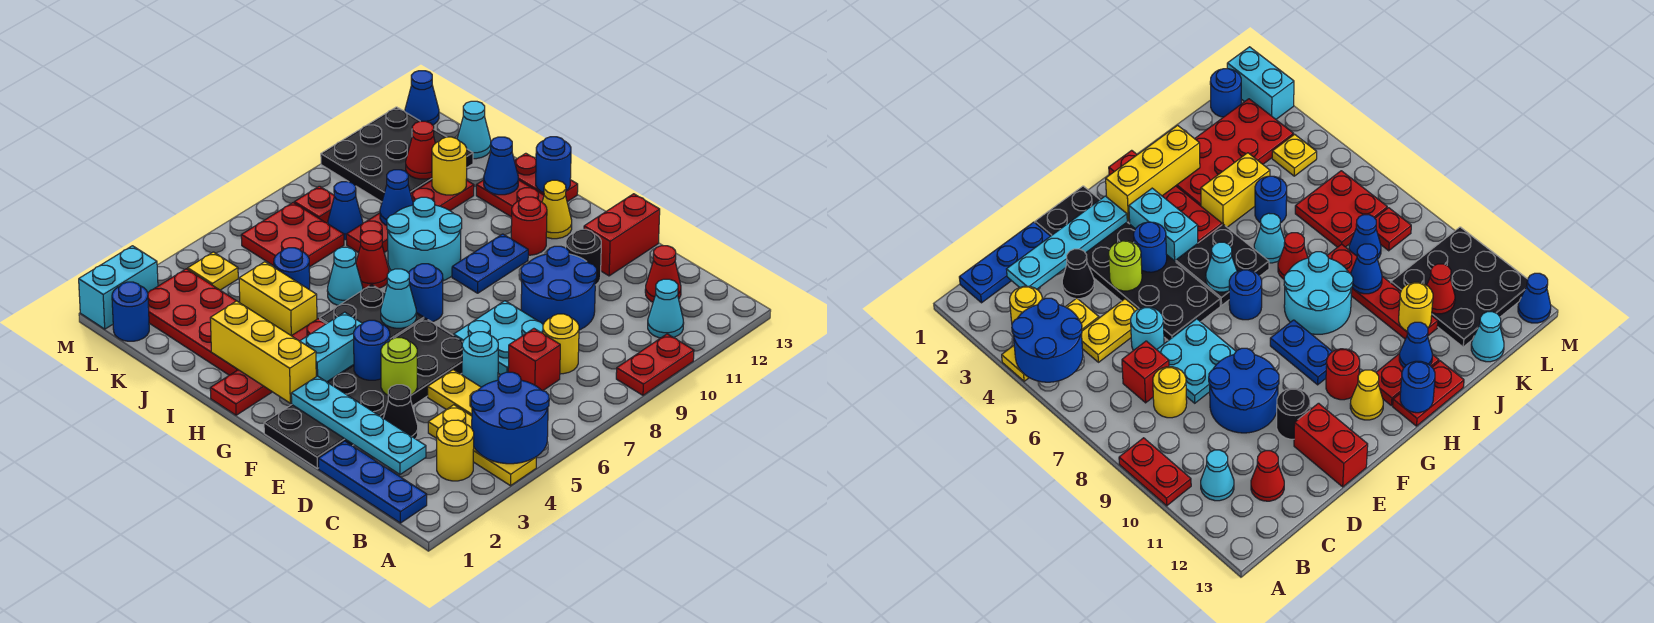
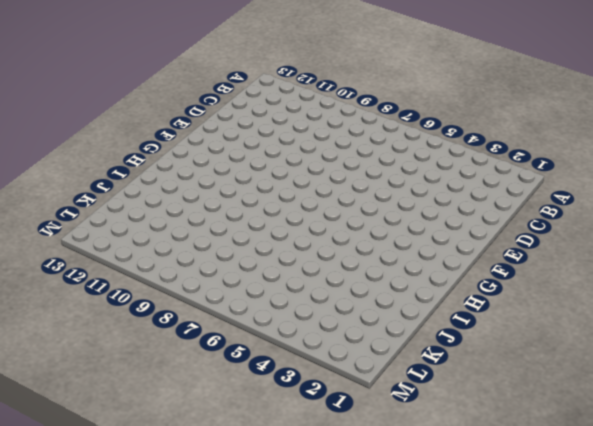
none -> yellow plate A4:C4 level 1
none -> red plate A9:A10 level 1
none -> blue plate B1:D1 level 1
none -> yellow round brick B3 level 1

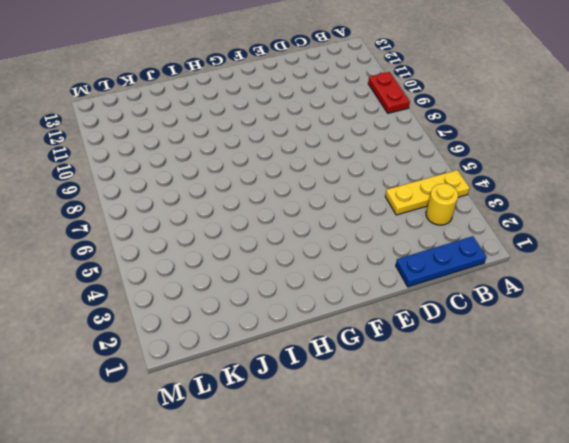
none -> cyan cone B11 level 1
none -> yellow plate C5:D5 level 1
none -> red brick C7 level 1
none -> yellow round brick C8 level 1

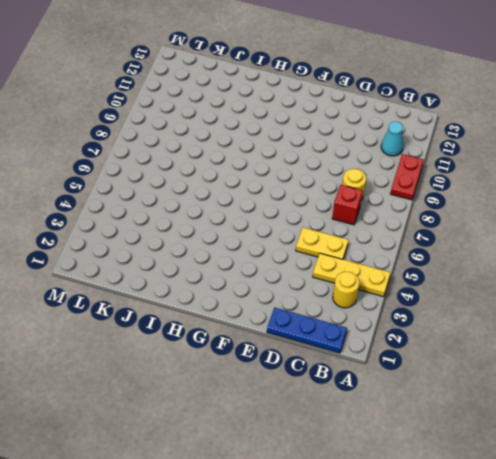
none -> red cone C12 level 1
none -> black cone D3 level 1
none -> cyan round brick D6 level 1
none -> cyan plate D7:E8 level 1

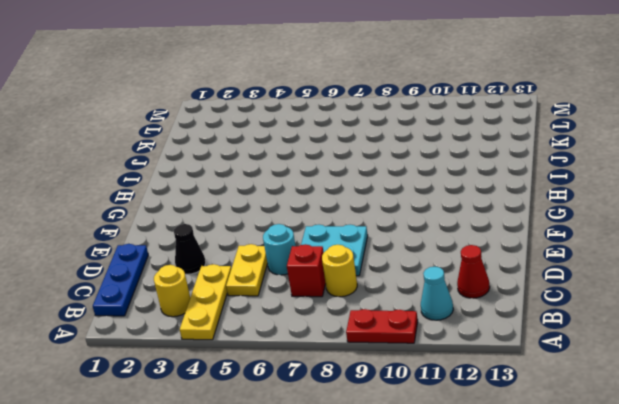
none -> blue round brick D9:E10 level 1
none -> black plate E1:F6 level 1
none -> black round brick E11 level 1
none -> red brick E12:E13 level 1

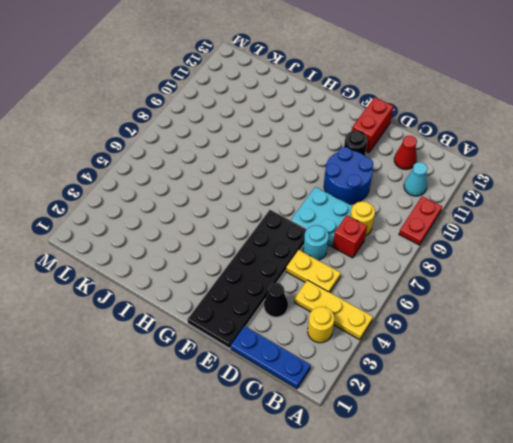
none -> cyan brick G3:G4 level 1
none -> black plate G5:H6 level 1
none -> blue round brick G7 level 1
none -> blue plate G9:G10 level 1

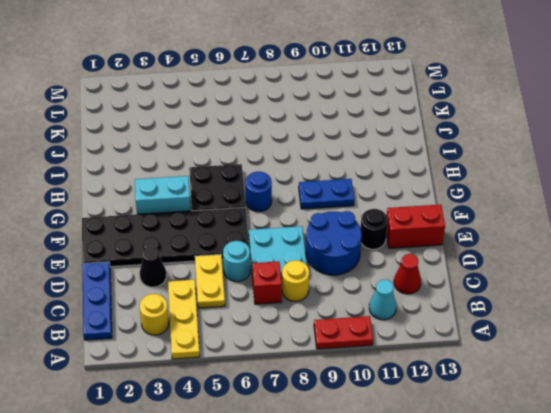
none -> red round brick G11 level 1
none -> yellow cone G12 level 1
none -> red plate H1:H4 level 1
none -> cyan round brick H8:I9 level 1

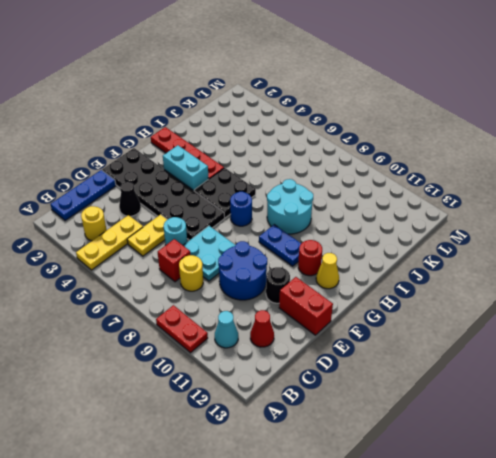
none -> red plate H12:I12 level 1
none -> red plate H13:I13 level 1
none -> red plate I2:L3 level 1
none -> yellow brick I4:J4 level 1

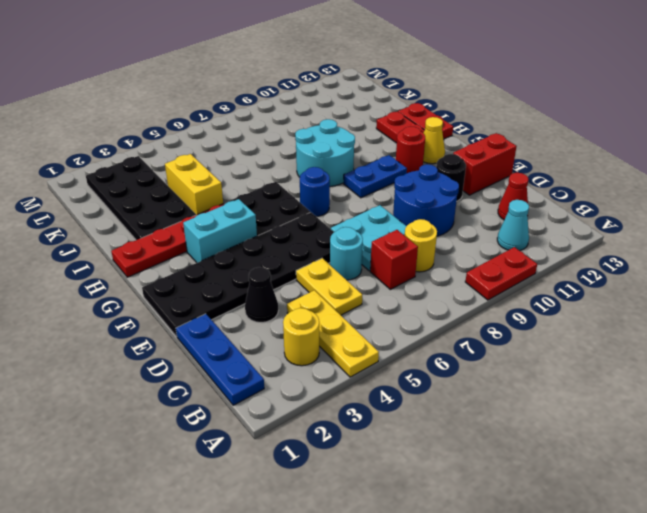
black plate I2:L3 level 1 -> red plate I2:L3 level 1
none -> cyan cone I6 level 1
none -> red cone I7 level 1
none -> blue round brick J5 level 1
none -> red plate J8:J11 level 1

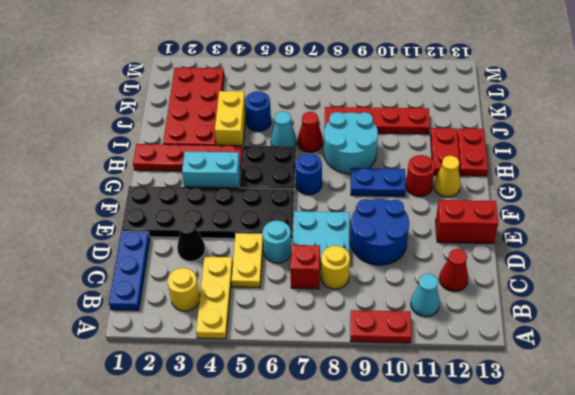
none -> black round brick E11 level 1
none -> red plate K6:L7 level 1
none -> blue cone K8 level 1
none -> black plate K10:M12 level 1

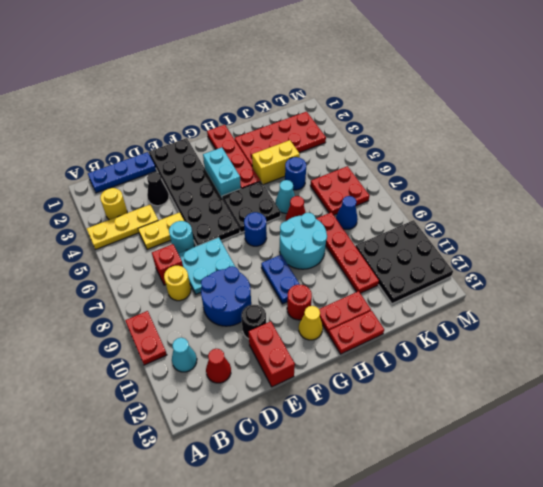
none -> cyan cone K13 level 1
none -> blue round brick L1 level 1
none -> yellow plate L4 level 1
none -> red plate L8 level 1

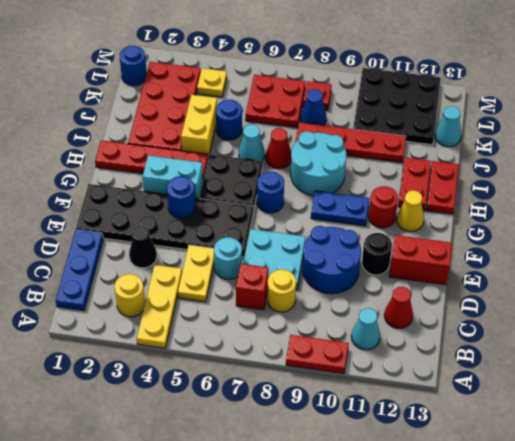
none -> cyan brick M1:M2 level 1
none -> blue cone M13 level 1
none -> blue round brick A4:B5 level 2
none -> cyan plate C2:F2 level 2

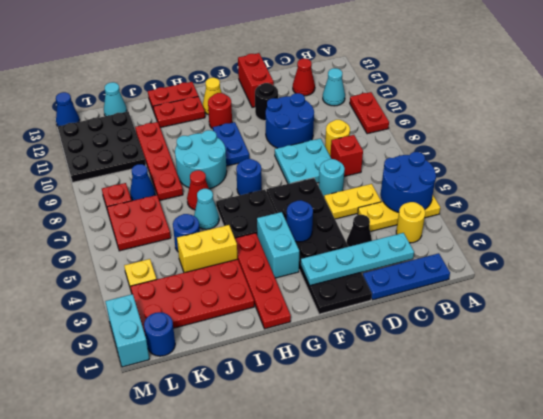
none -> lime round brick E4 level 2
none -> yellow brick G2:I2 level 2
none -> cyan cone G6 level 2
none -> blue round brick H13 level 2

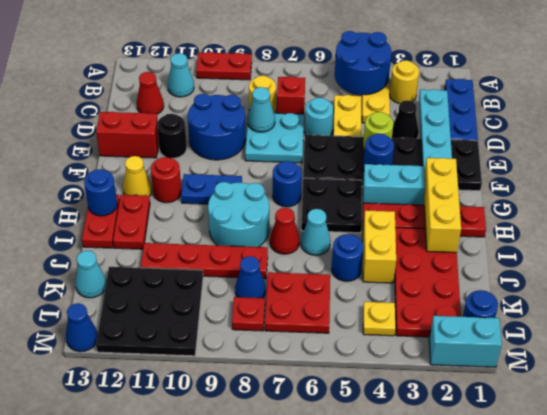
cyan cone D8 level 2 -> cyan cone G6 level 2
none -> blue cone I12 level 2
none -> blue cone J9 level 2
none -> yellow round brick J11 level 2
none -> red cone K11 level 2

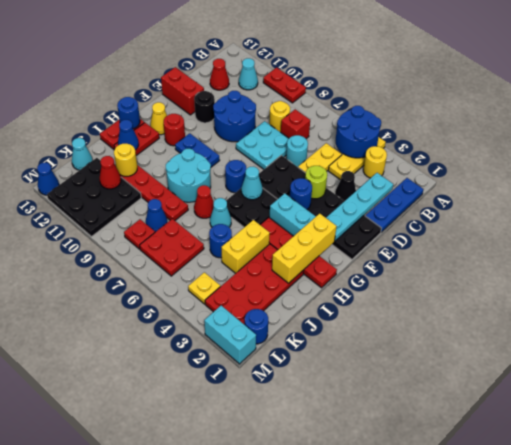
none -> blue cone J9 level 2

